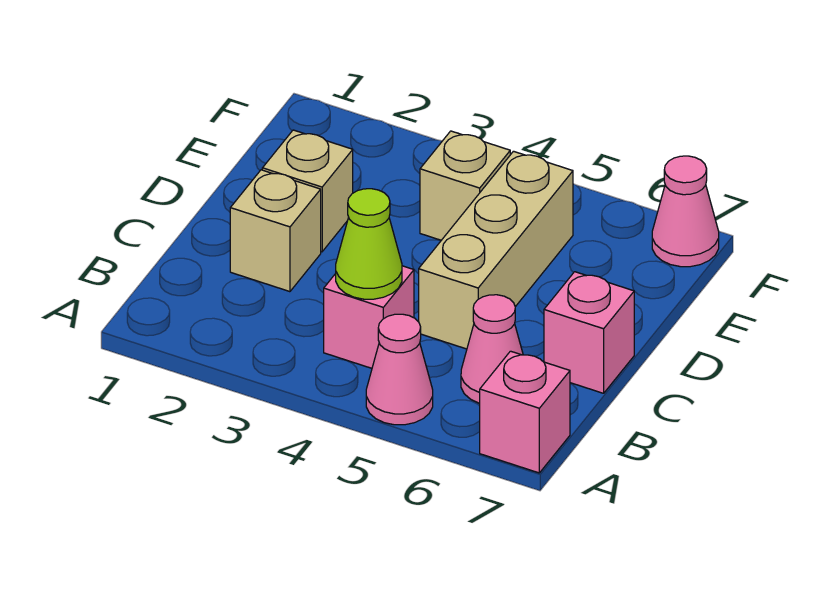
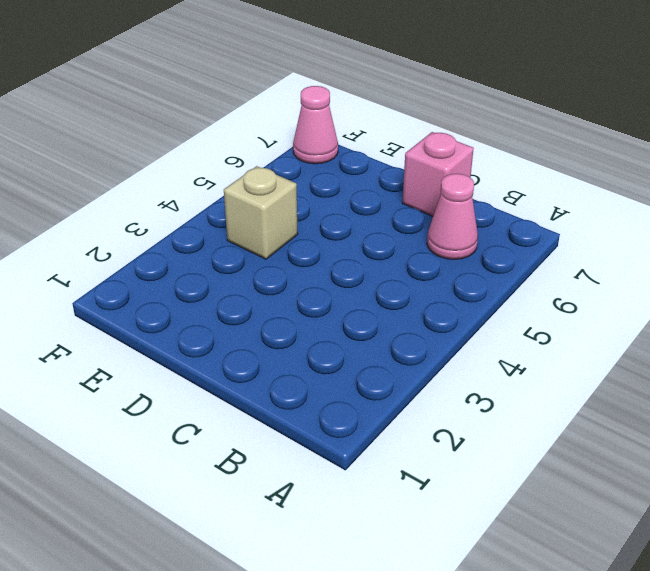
none -> pink cone A5 level 1
none -> pink brick A7 level 1

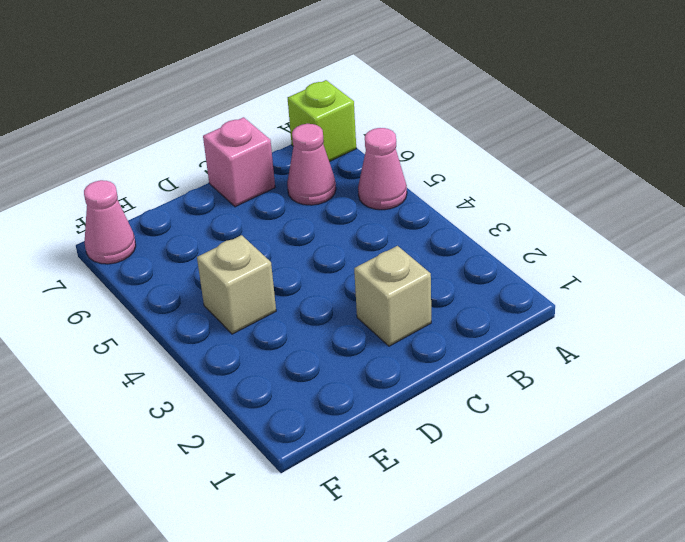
lime brick A7 level 1 -> pink brick A7 level 1
none -> pink brick B4 level 1
none -> tan brick C5:E5 level 1

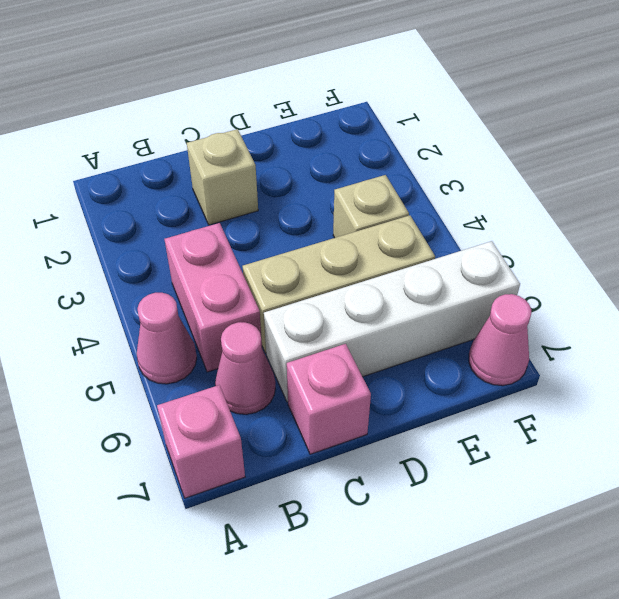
pink brick B4:B5 level 1 -> pink brick B4 level 1
white brick C6:F6 level 1 -> none
none -> tan brick D2 level 1
none -> lime cone B4 level 2

